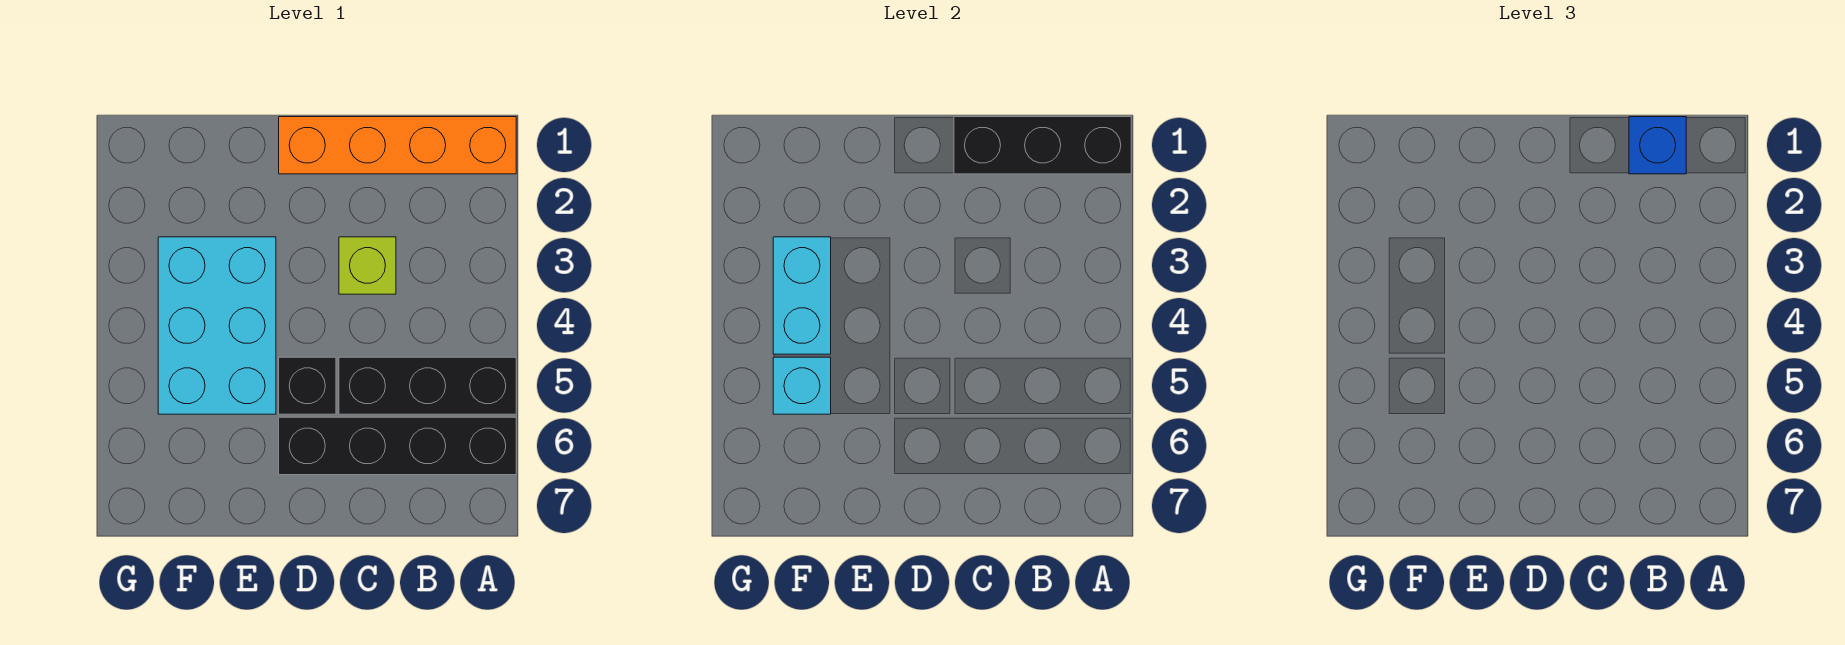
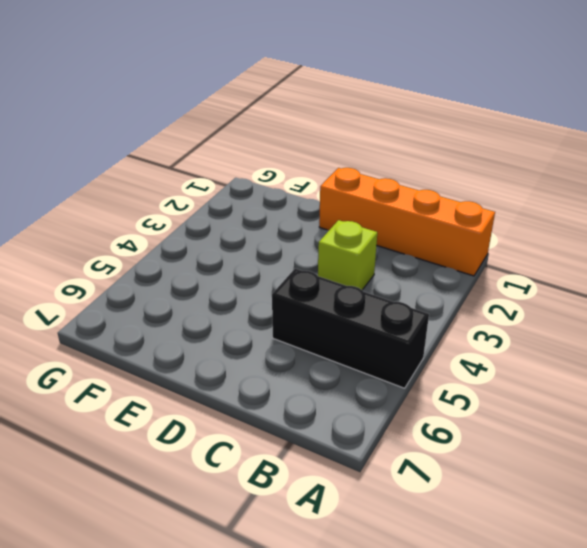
none -> black brick A6:D6 level 1
none -> black brick D5 level 1

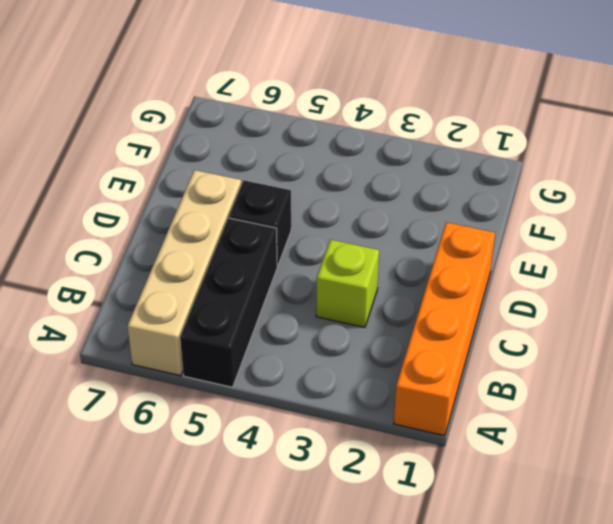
tan brick A6:D6 level 1 -> black brick A6:D6 level 1
none -> cyan brick E3:F5 level 1
none -> black brick A1:C1 level 2

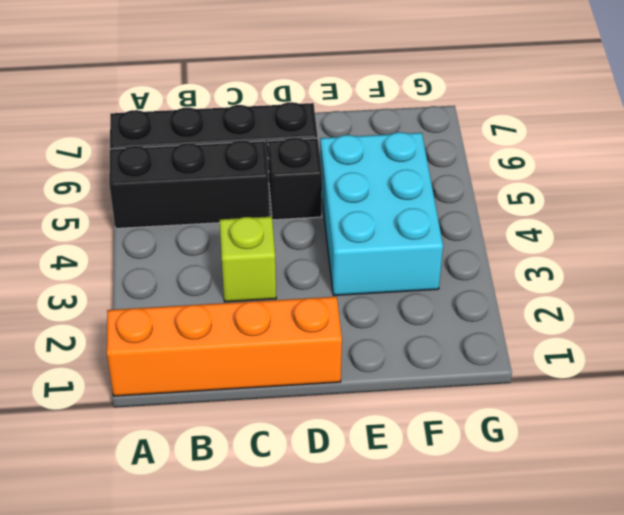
none -> black brick A1:C1 level 2
none -> cyan brick F3:F4 level 2

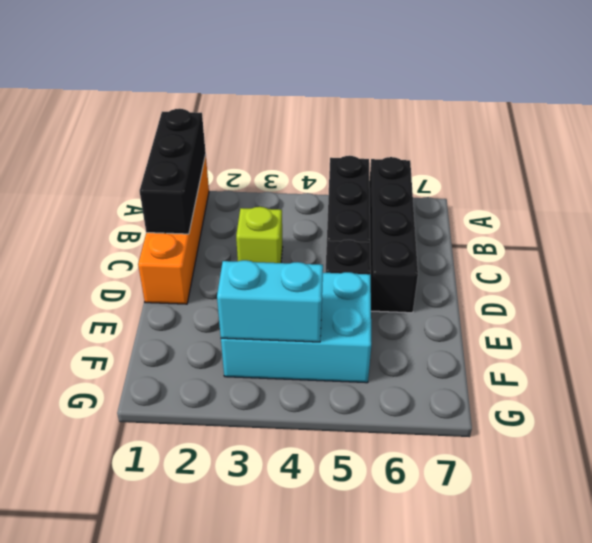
none -> cyan brick F5 level 2
none -> blue brick B1 level 3

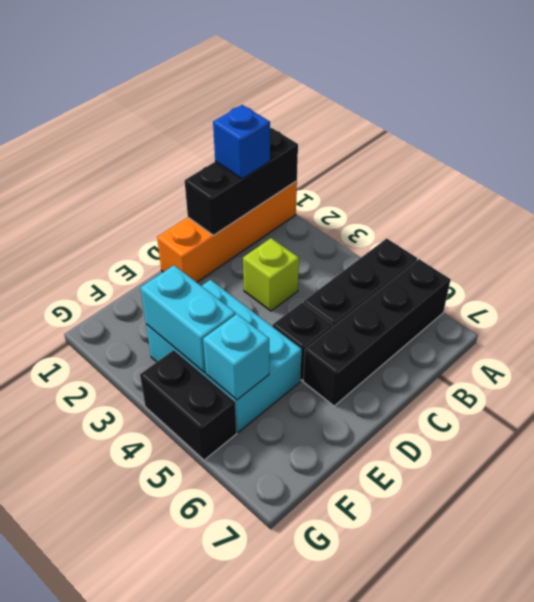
black brick G4:G5 level 1 -> none

